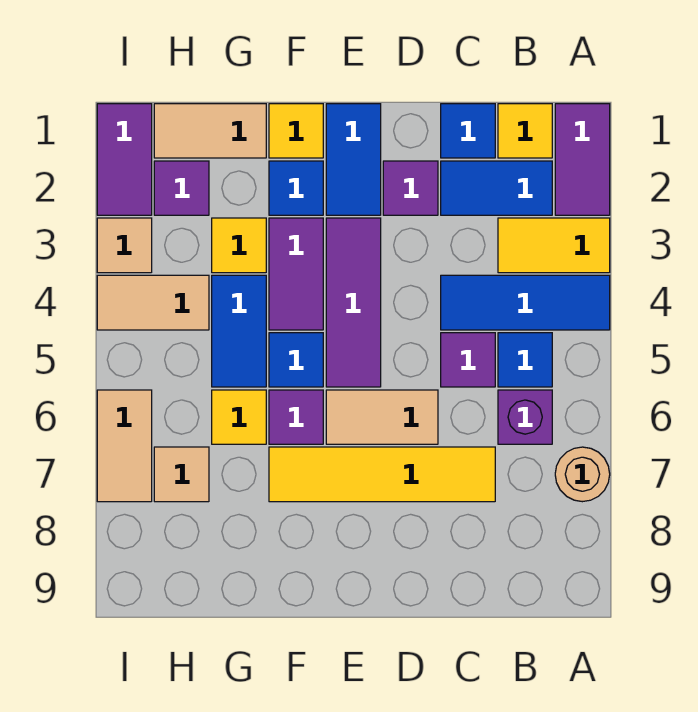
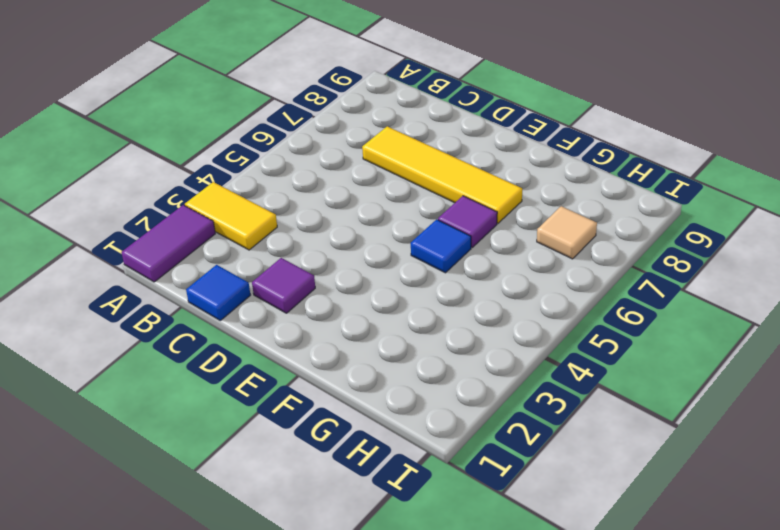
none -> blue tile A4:C4 level 1
none -> tan round brick A7 level 1
none -> yellow tile B1 level 1
none -> blue tile B2:C2 level 1

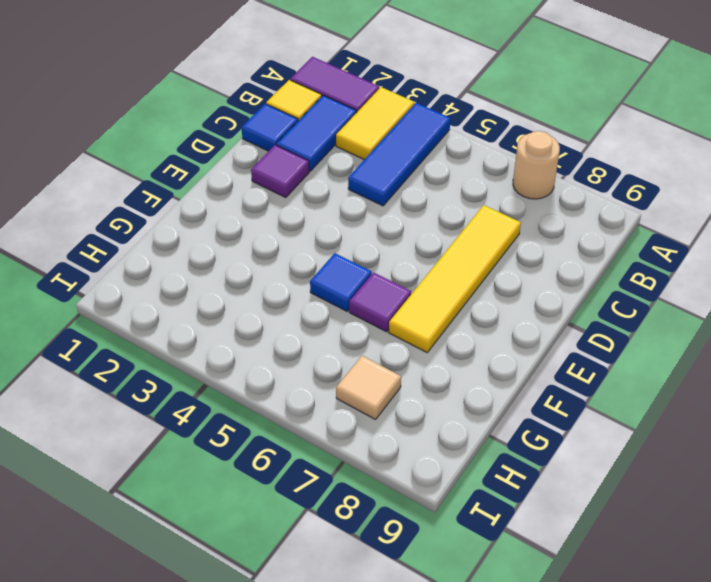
none -> blue tile B5 level 1
none -> purple brick B6 level 1
none -> purple tile C5 level 1
none -> tan tile D6:E6 level 1

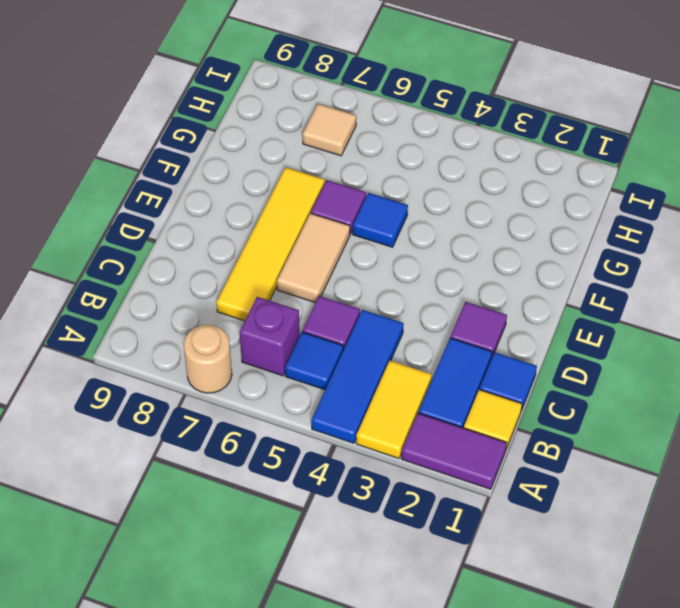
none -> blue tile E1:E2 level 1
none -> purple tile E3:E5 level 1
none -> yellow tile F1 level 1
none -> blue tile F2 level 1

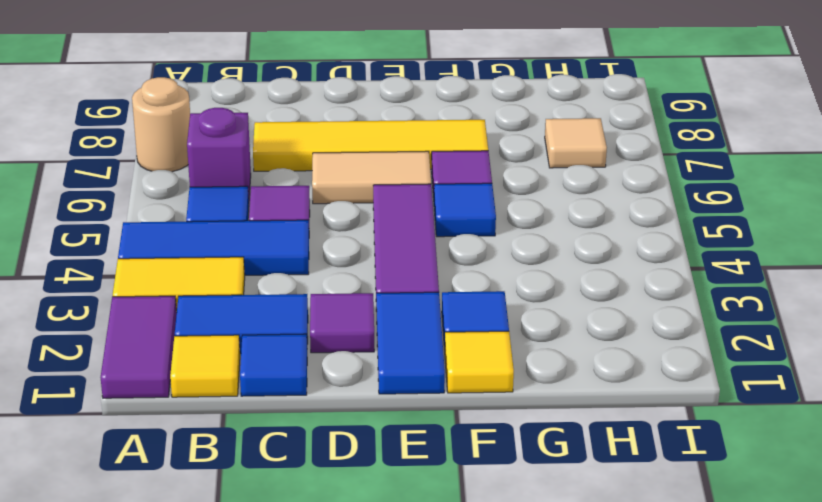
none -> purple tile F3:F4 level 1
none -> tan tile G1:H1 level 1
none -> yellow tile G3 level 1
none -> blue tile G4:G5 level 1

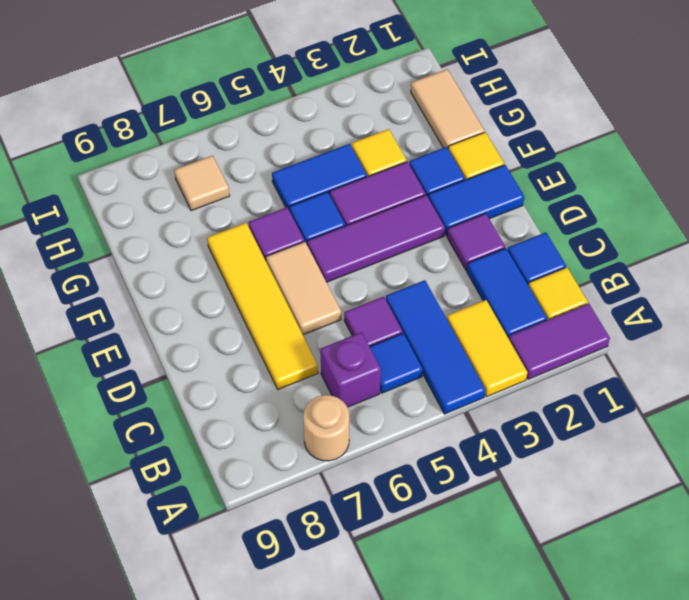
none -> yellow tile G6 level 1
none -> purple tile H2 level 1
none -> tan tile H4:I4 level 1
none -> purple tile I1:I2 level 1

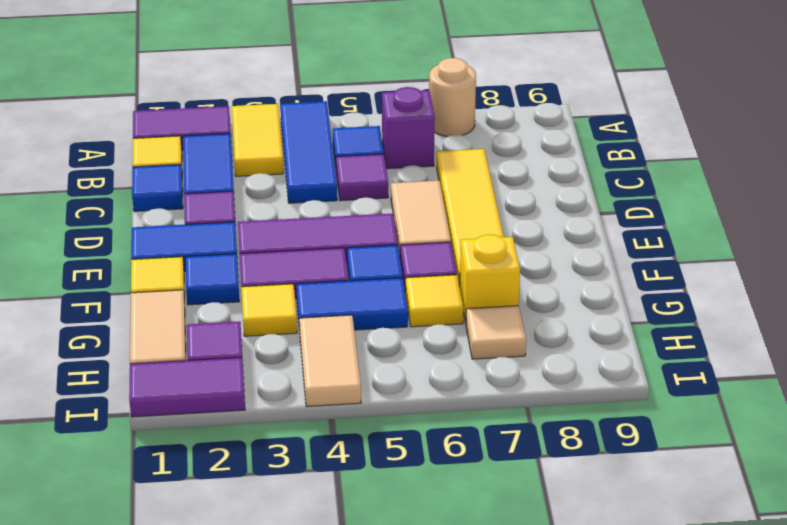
yellow brick G7 level 1 -> none
none -> tan tile I3 level 1
none -> tan tile I6:I7 level 1

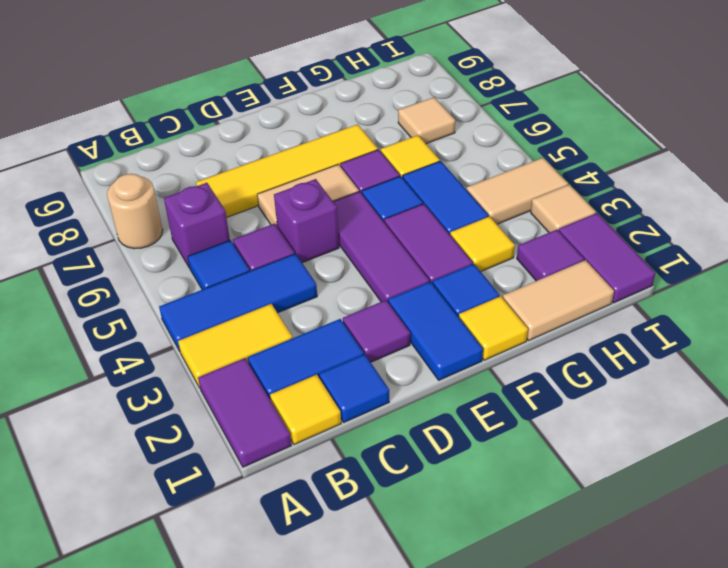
purple brick D5 level 1 -> none
none -> tan tile I6:I7 level 1

